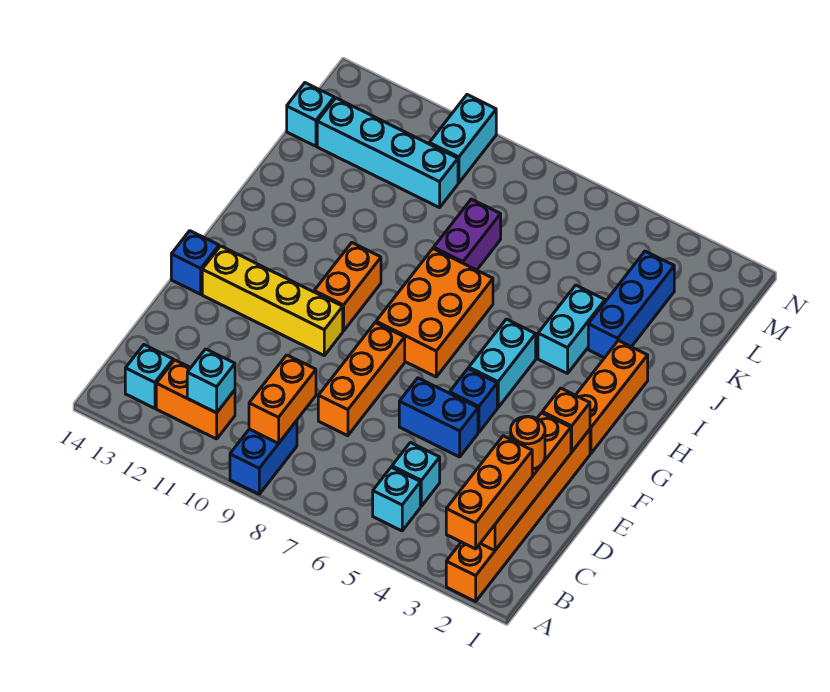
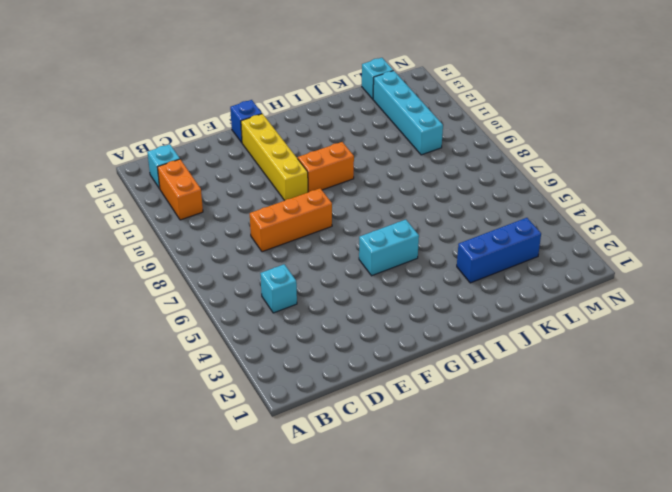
none -> orange brick A2:F2 level 1
none -> blue brick A9:B9 level 1
none -> cyan brick B5 level 1

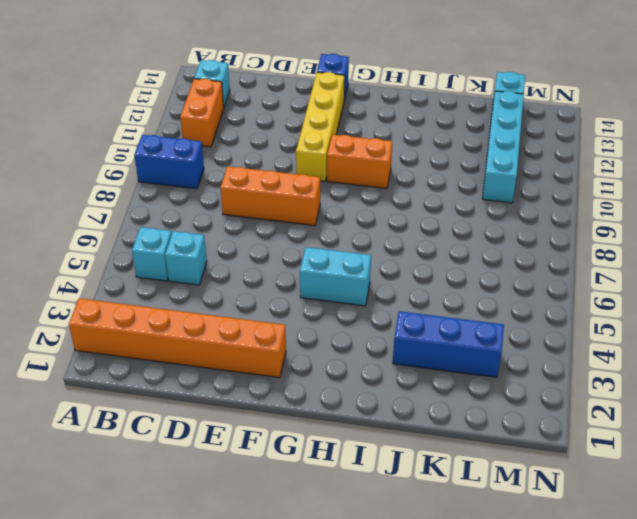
none -> blue brick E5:E6 level 1
none -> blue brick F5 level 1
none -> orange brick G2:I2 level 1

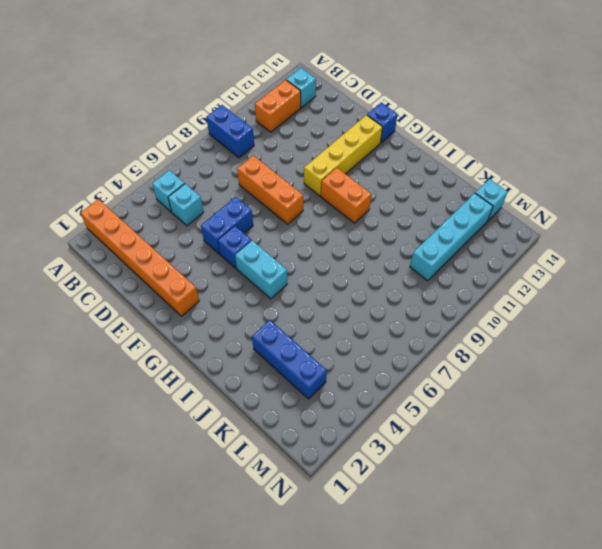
none -> orange brick G2:I2 level 1
none -> orange brick G7:I8 level 1
none -> cyan brick I4:J4 level 1

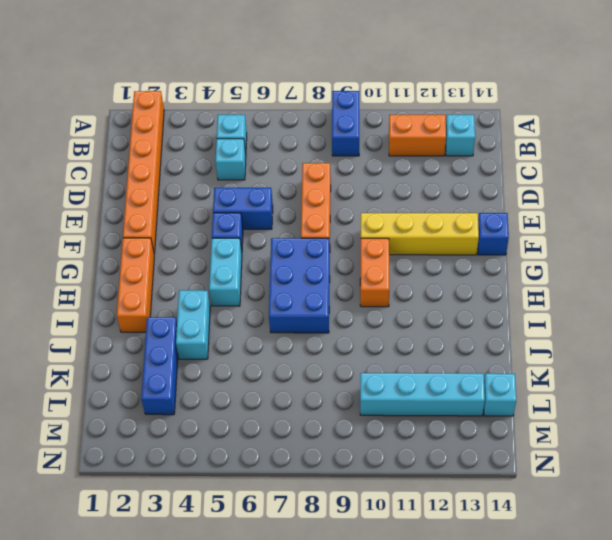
blue brick G7:I8 level 1 -> orange brick G7:I8 level 1
none -> purple brick J8:K8 level 1
none -> cyan brick M10:N10 level 1
none -> orange brick B2:E2 level 2

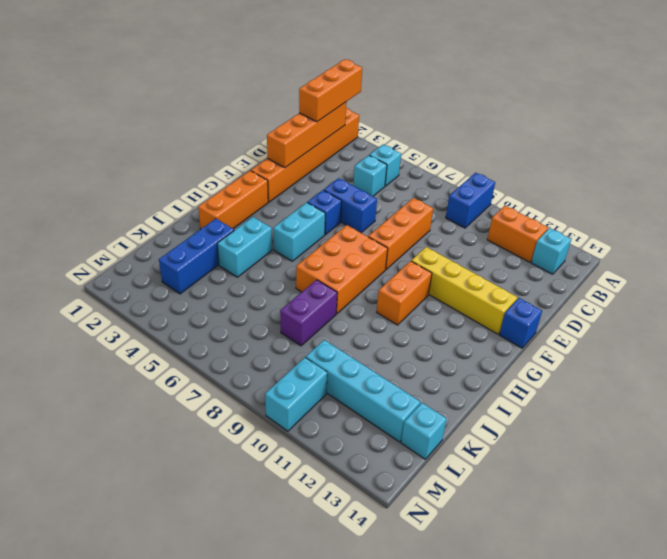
none -> orange brick B9:C9 level 2
none -> cyan brick B11 level 2
none -> orange brick F2 level 2

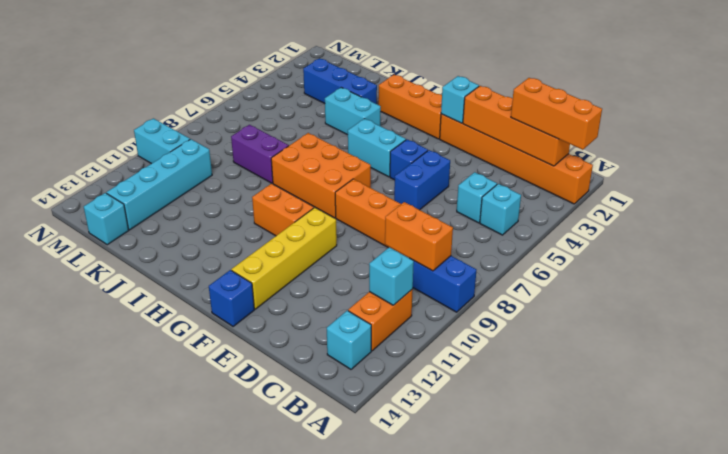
cyan brick F2 level 2 -> orange brick F2 level 2
none -> orange round brick D2 level 3

